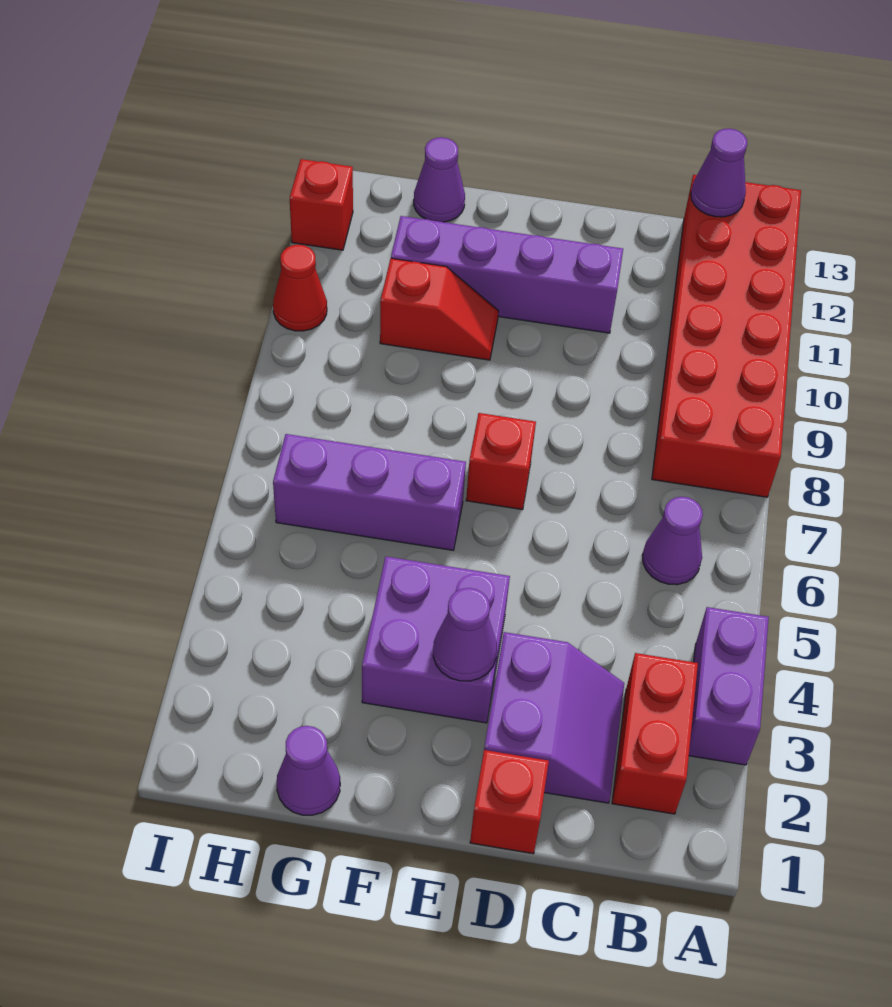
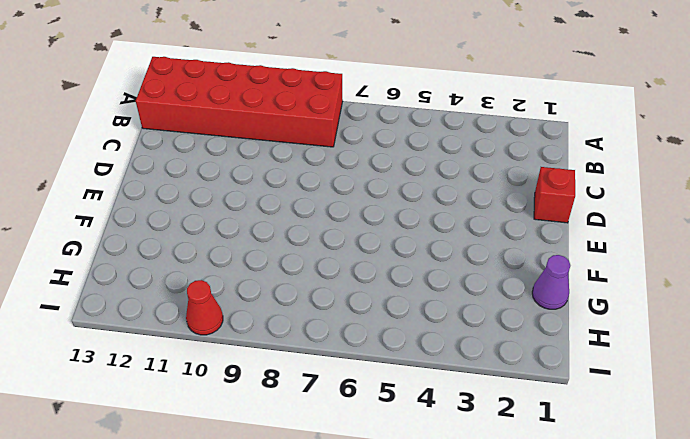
none -> purple brick A3:A4 level 1
none -> red brick B2:B3 level 1
none -> purple cone B6 level 1

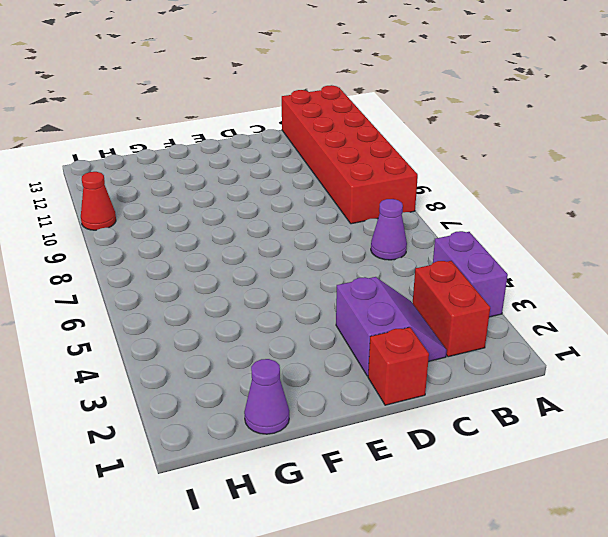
none -> purple brick D11:G11 level 1
none -> purple brick E3:F4 level 1
none -> red brick E7 level 1

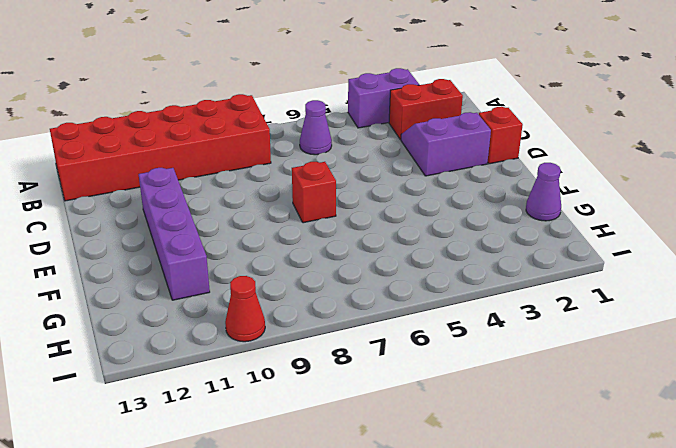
none -> purple brick E3:F4 level 1
none -> purple brick F6:H6 level 1
none -> red slope F10:G10 level 1 top G

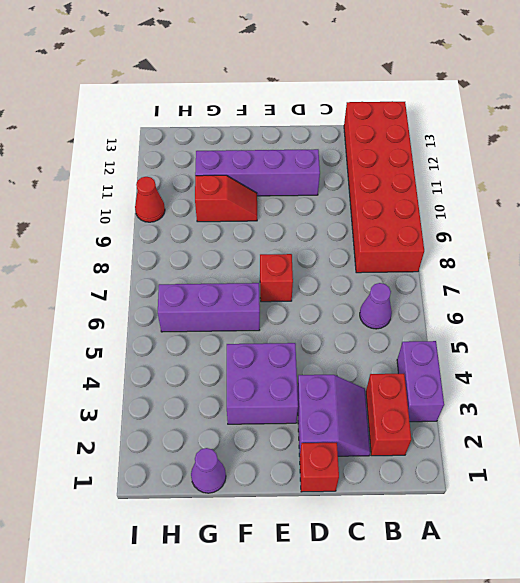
none -> purple cone G13 level 1
none -> red brick I12 level 1
none -> purple cone B13 level 2

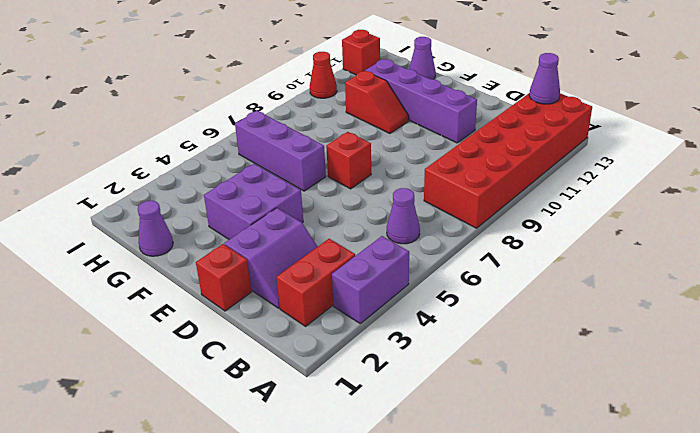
none -> purple cone E3 level 2

